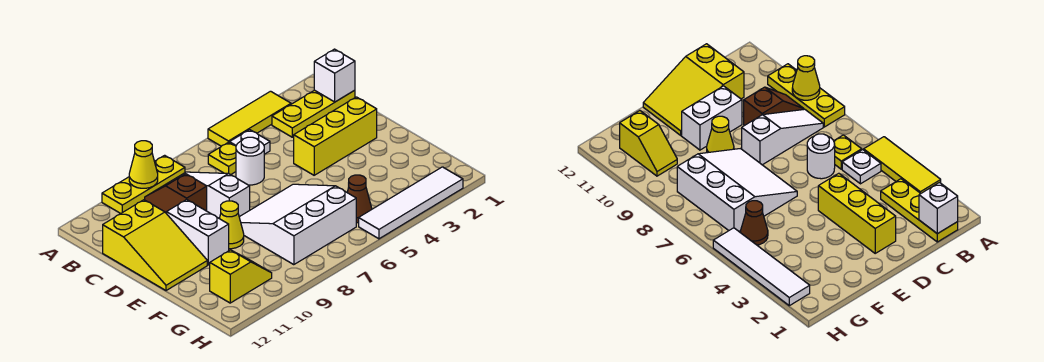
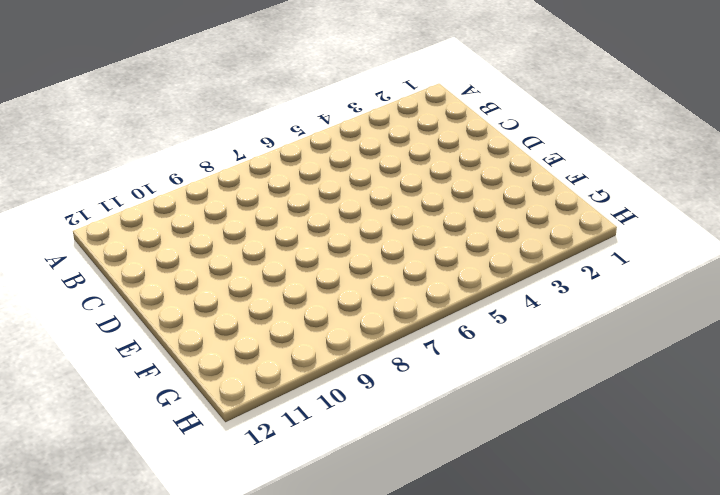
none -> yellow tile A3:A5 level 1
none -> yellow plate A8:A10 level 1
none -> yellow plate B1:B3 level 1

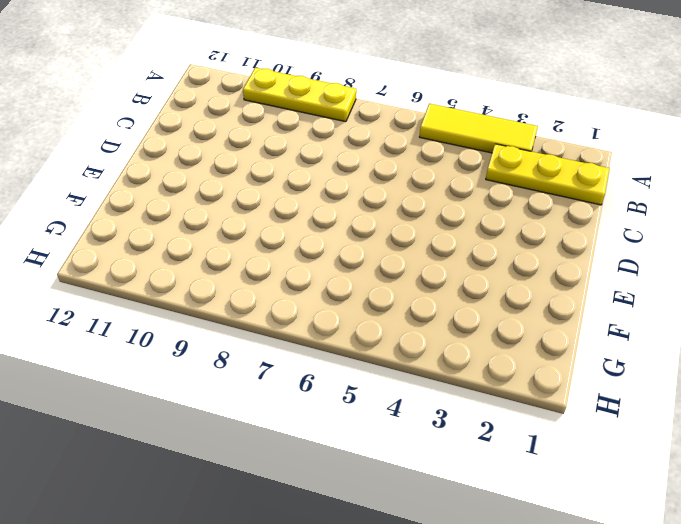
none -> white plate B5 level 1
none -> yellow plate B6 level 1
none -> white slope B8:D8 level 1 top D

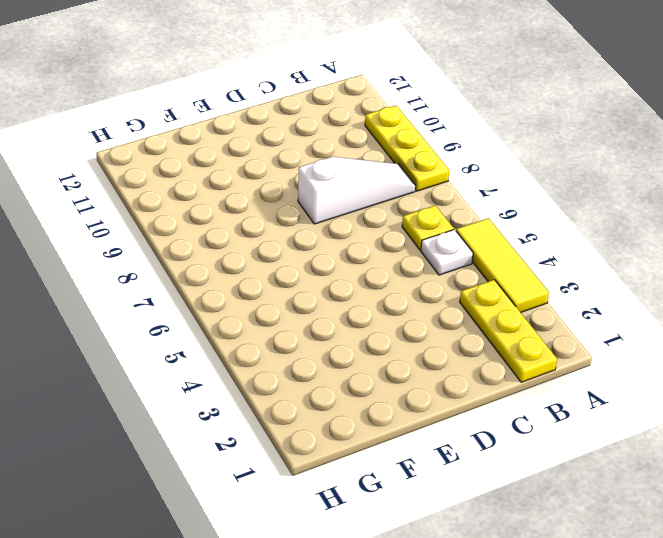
none -> brown slope B9:C9 level 1 top C
none -> white round brick C6 level 1
none -> yellow slope C11:E12 level 1 top C

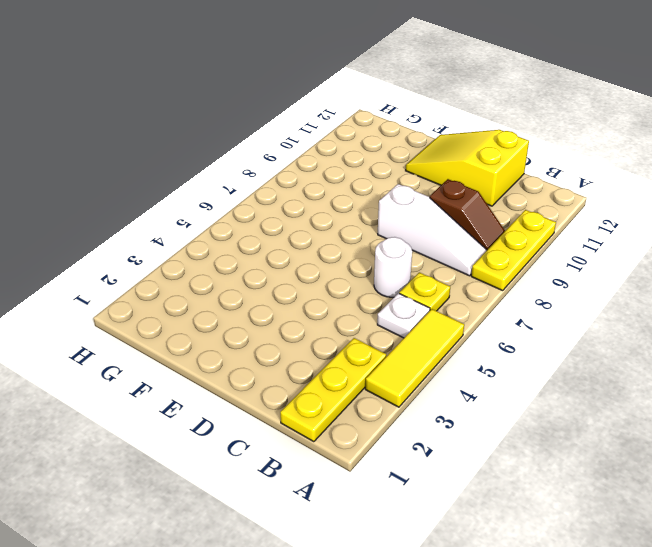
none -> yellow brick D2:D4 level 1
none -> white brick D10:E10 level 1
none -> white slope E6:G8 level 1 top G

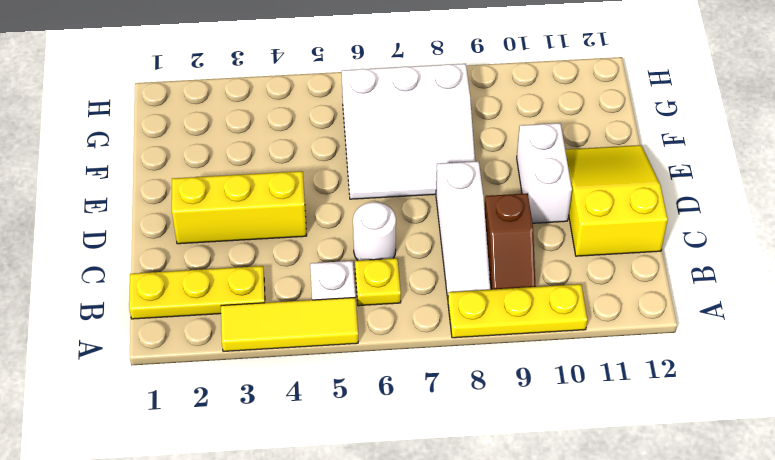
none -> yellow cone E9 level 1
none -> brown cone G5 level 1
none -> yellow slope G10:G11 level 1 top 11

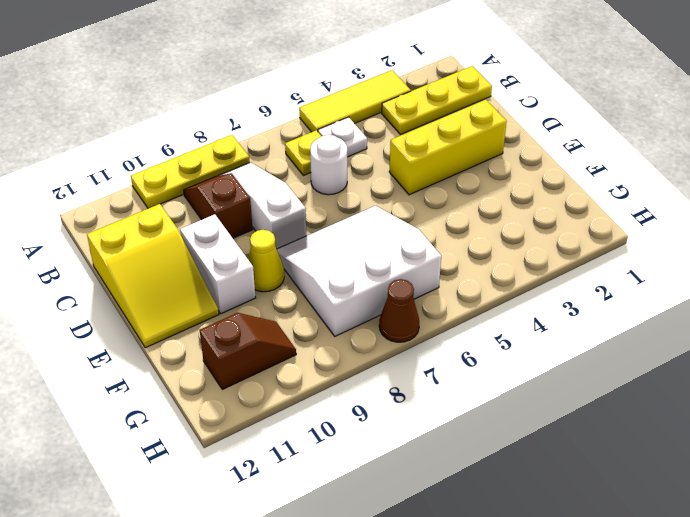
brown slope G10:G11 level 1 top 11 -> yellow slope G10:G11 level 1 top 11
brown cone H7 level 1 -> brown cone G5 level 1
none -> white tile H2:H5 level 1
none -> yellow cone A9 level 2
none -> white brick B1 level 2

